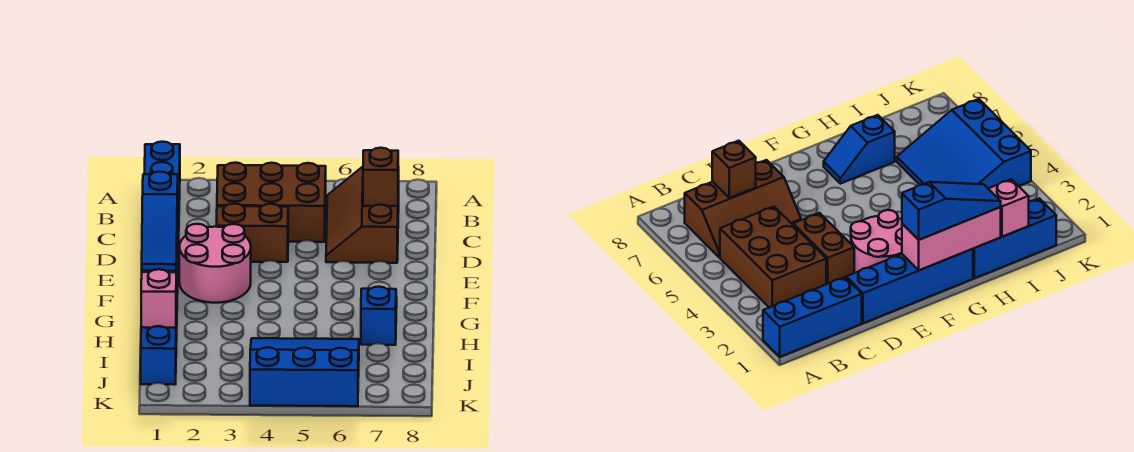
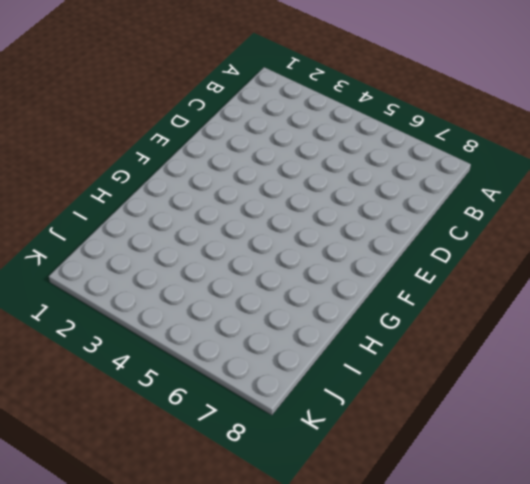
none -> blue brick A1:C1 level 1
none -> brown brick B3:C5 level 1
none -> brown slope B6:D7 level 1 top 7

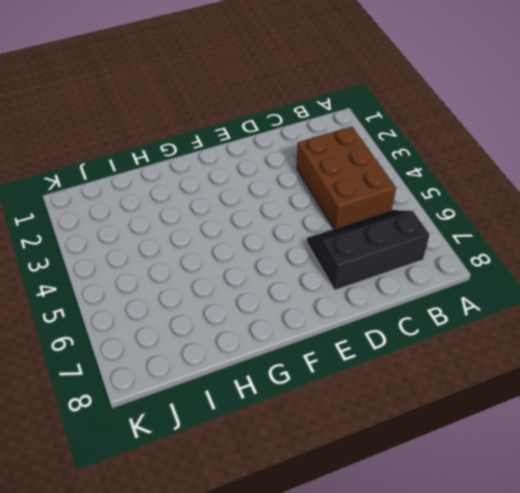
black slope B6:D7 level 1 top 7 -> brown slope B6:D7 level 1 top 7
none -> blue brick A1:C1 level 1
none -> blue brick D1:G1 level 1
none -> brown brick D3:D4 level 1

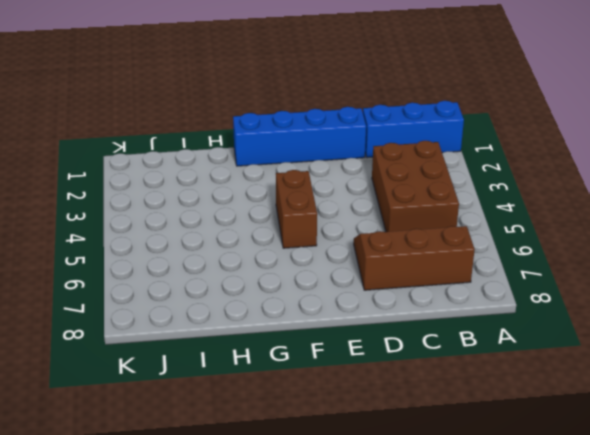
brown brick F4:F5 level 1 -> brown brick D3:D4 level 1
none -> pink round brick E2:F3 level 1
none -> blue slope G7:H7 level 1 top H
none -> blue brick H1:J1 level 1

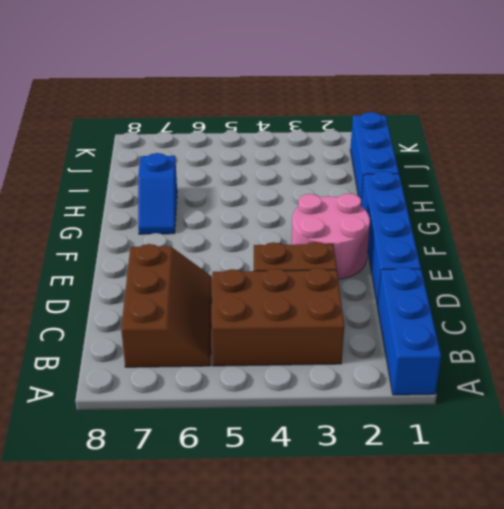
none -> blue slope I4:K6 level 1 top K
none -> brown brick C7 level 2
none -> pink brick F1:H1 level 2

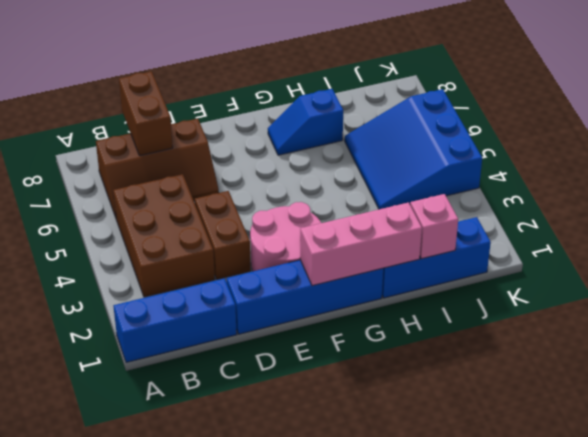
brown brick C7:C8 level 2 -> brown brick C7 level 2
none -> blue slope F1:H1 level 3 top F

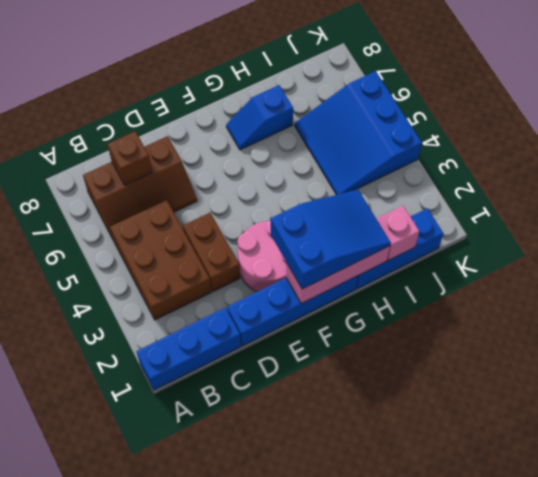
blue slope F1:H2 level 3 top F -> blue slope F1:H1 level 3 top F

